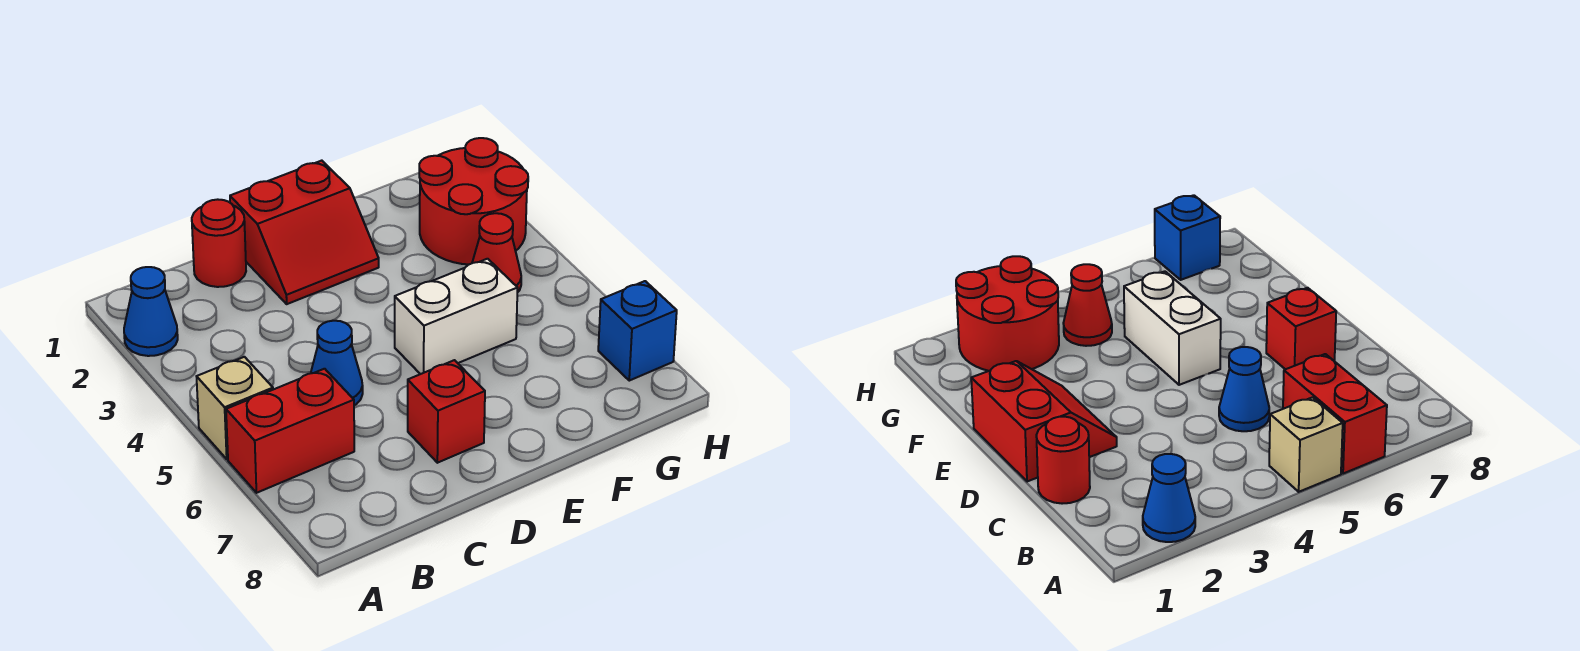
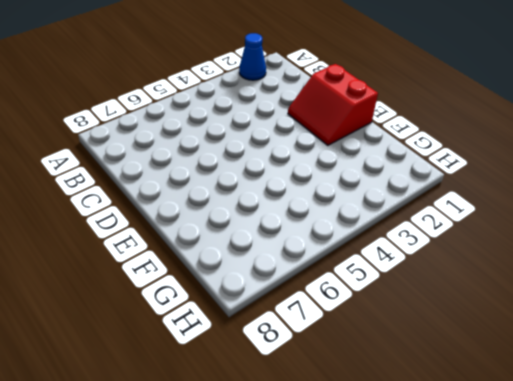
none -> tan brick A5 level 1
none -> red brick A6:B6 level 1

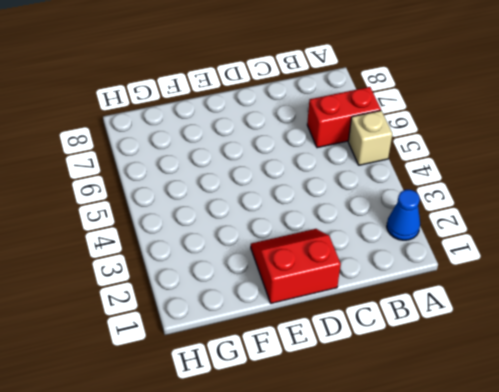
none -> red round brick C1 level 1
none -> blue cone C5 level 1

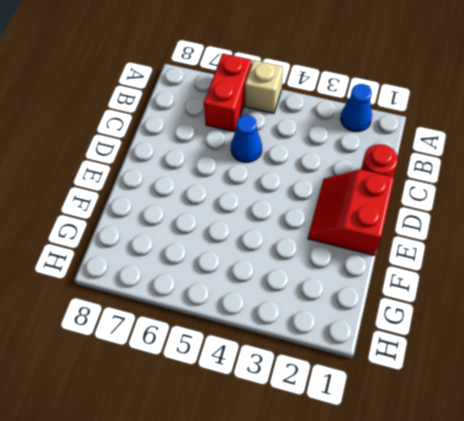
none -> red brick D7 level 1
none -> white brick E5:F5 level 1

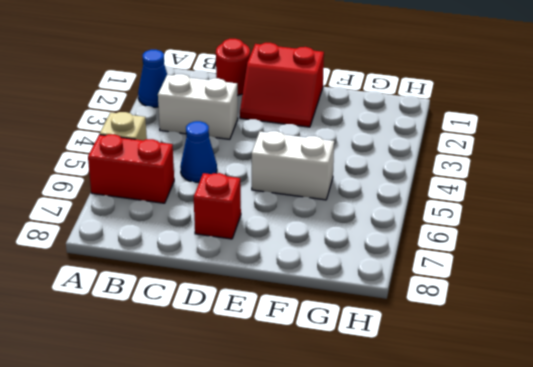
white brick B3:C3 level 1 -> none
none -> red round brick G2:H3 level 1
none -> red cone G4 level 1

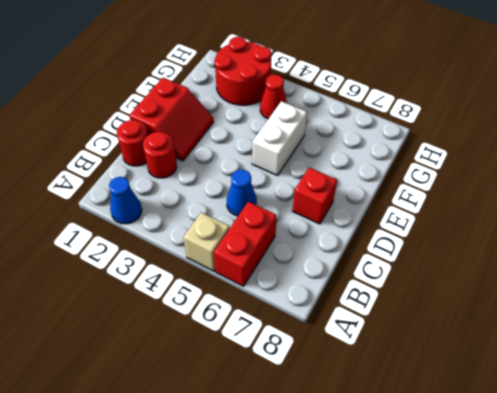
red round brick C2 level 1 -> none
none -> blue brick H7 level 1

